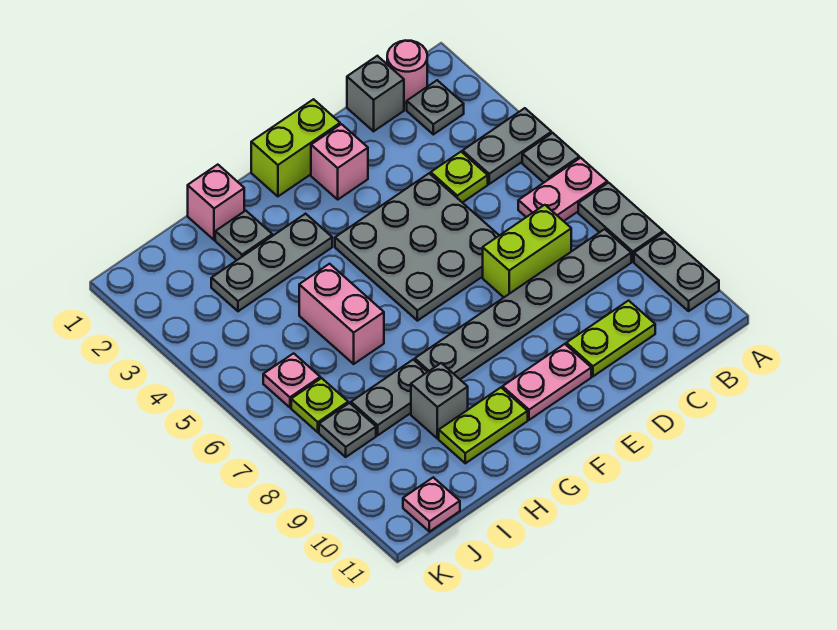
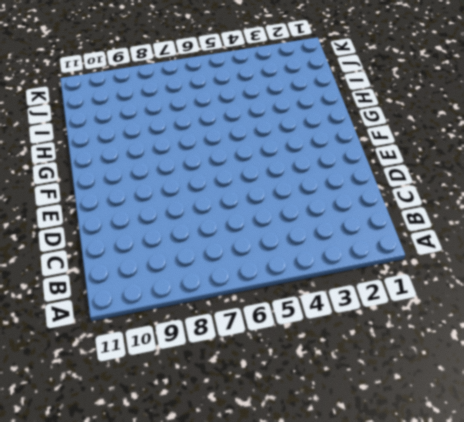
none -> grey plate A4:B4 level 1
none -> grey plate A5 level 1
none -> pink plate A6:B6 level 1

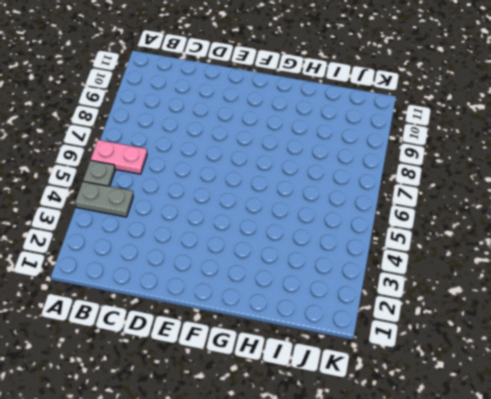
none -> grey plate A7:A8 level 1
none -> grey plate A9:A10 level 1
none -> pink round brick B1 level 1

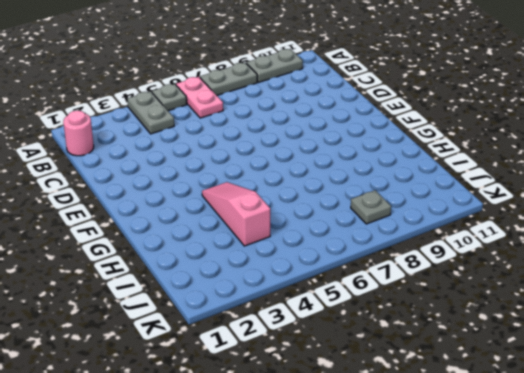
pink slope G4:I4 level 1 top I -> none
none -> grey plate B2 level 1
none -> grey plate B8:G8 level 1
none -> grey brick C1 level 1

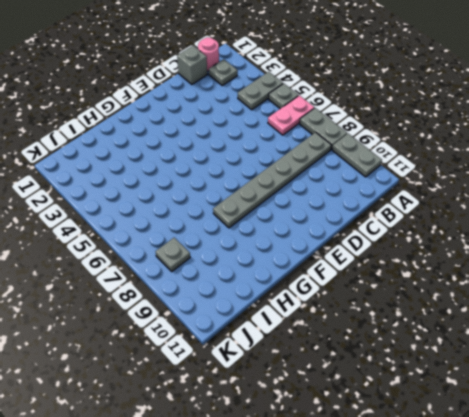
none -> lime plate C4 level 1
none -> lime brick C7:D7 level 1
none -> lime plate C10:D10 level 1

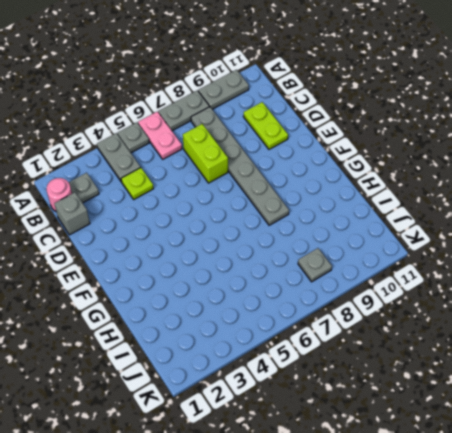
none -> grey plate D4:F6 level 1
none -> lime brick E1:F1 level 1
none -> pink brick E2 level 1

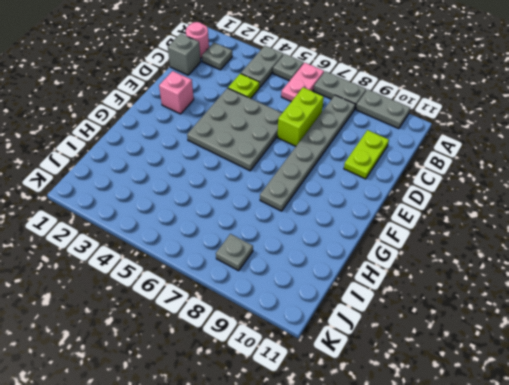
none -> lime brick E1:F1 level 1
none -> pink plate E10:F10 level 1
none -> grey plate G3:I3 level 1

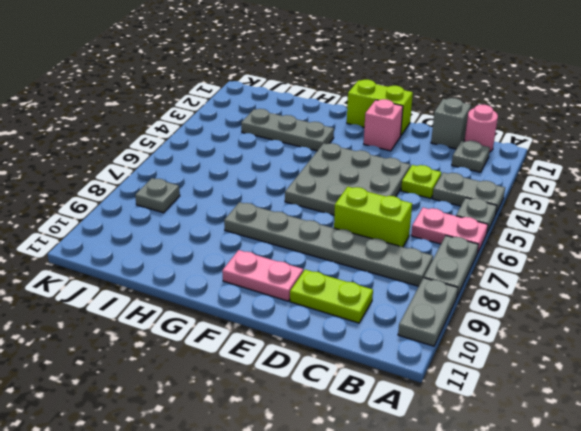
none -> lime plate G10:H10 level 1
none -> pink brick H1 level 1
none -> grey plate H2 level 1

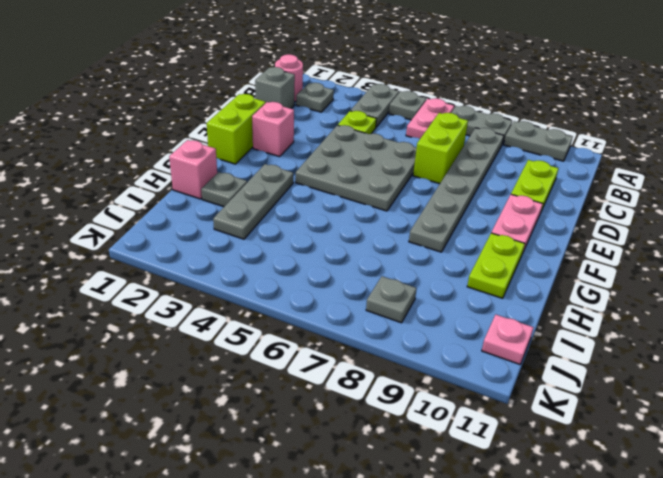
none -> pink brick H5:H6 level 1
none -> grey plate H8:I8 level 1
none -> grey brick H9 level 1

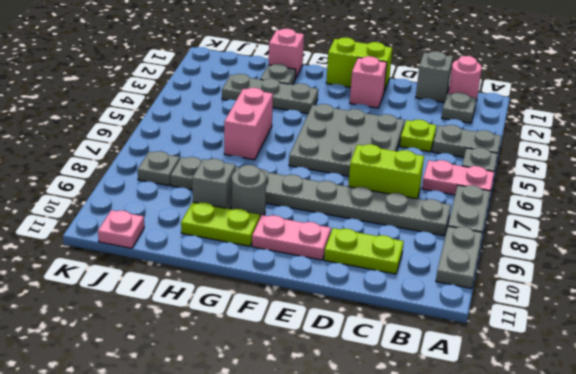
grey round brick G9 level 1 -> none
none -> pink plate J6 level 1
none -> lime plate J7 level 1

